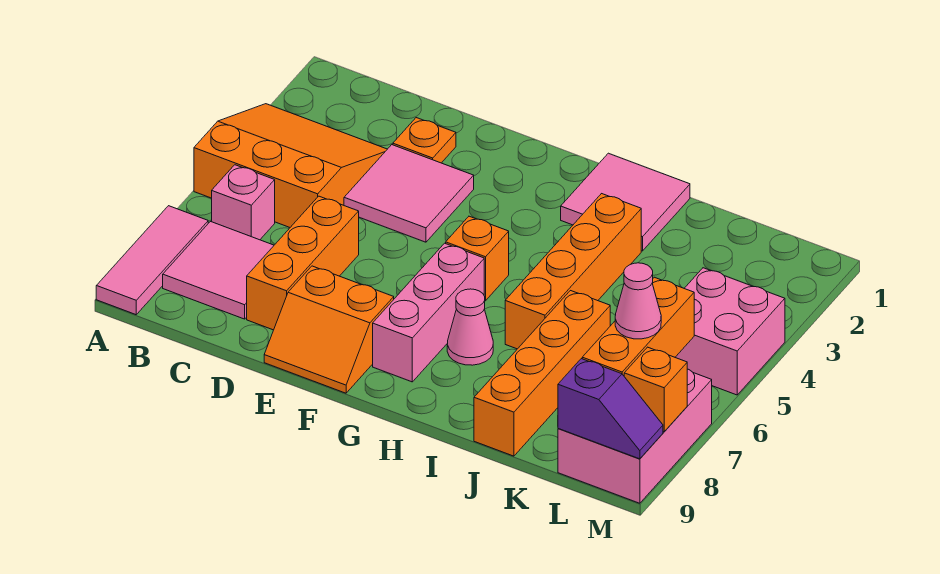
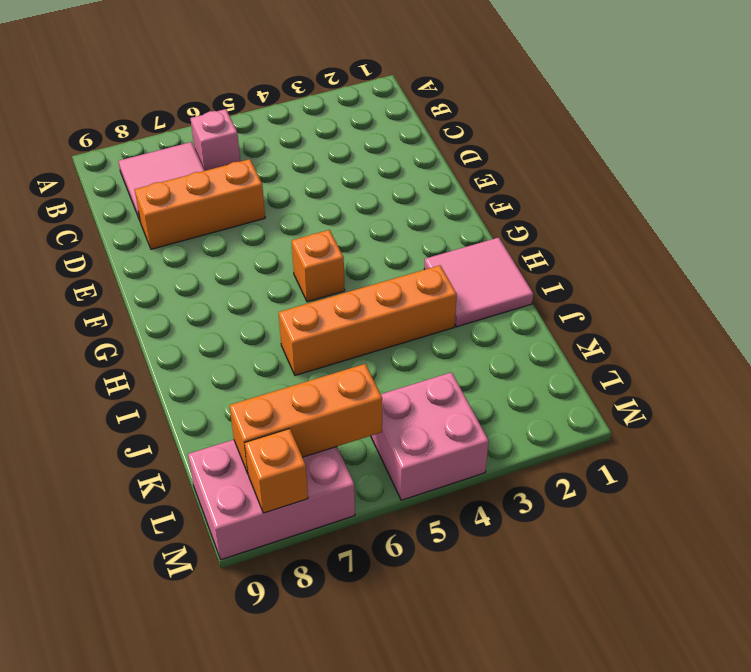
none -> orange slope A3:C5 level 1 top 5
none -> pink tile A7:A9 level 1
none -> orange plate D2 level 1

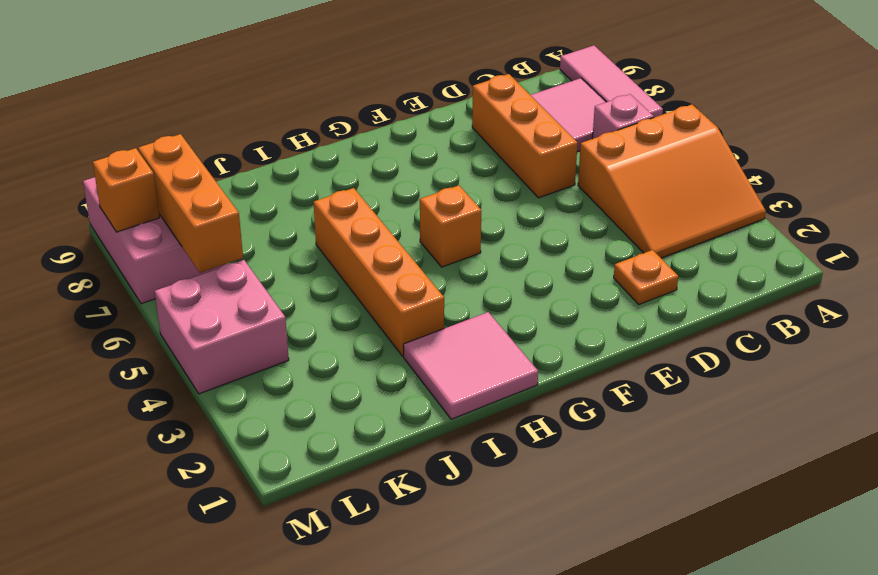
none -> pink tile D3:E4 level 1
none -> orange slope E8:F9 level 1 top 8
none -> pink brick G6:G8 level 1

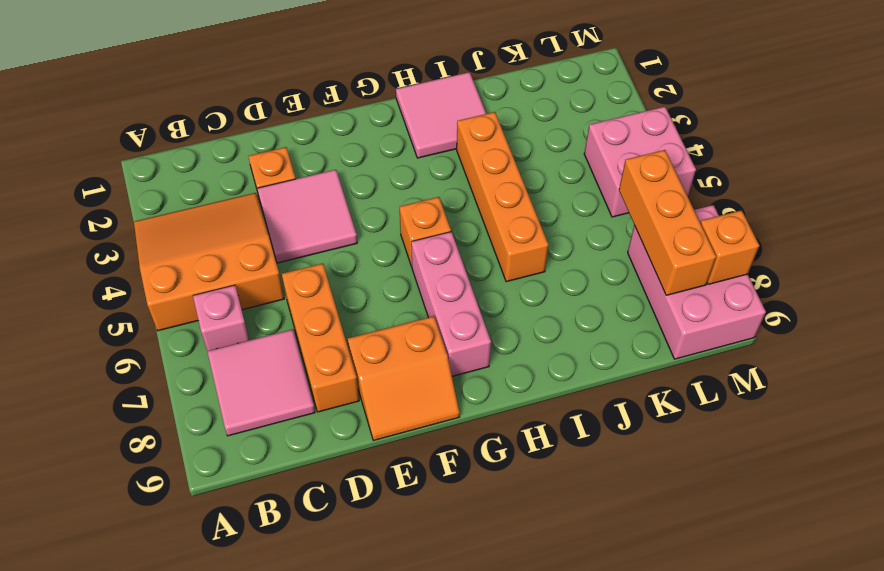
none -> pink tile A7:A9 level 1
none -> pink cone H7 level 1
none -> orange brick J6:J9 level 1

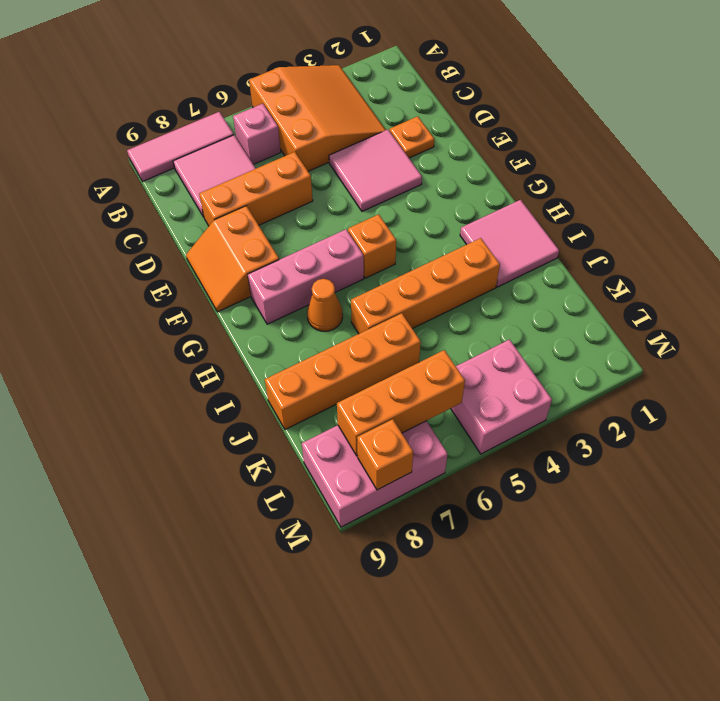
orange cone H7 level 1 -> pink cone H7 level 1
none -> purple slope L9:M9 level 2 top L
none -> pink cone L7 level 3

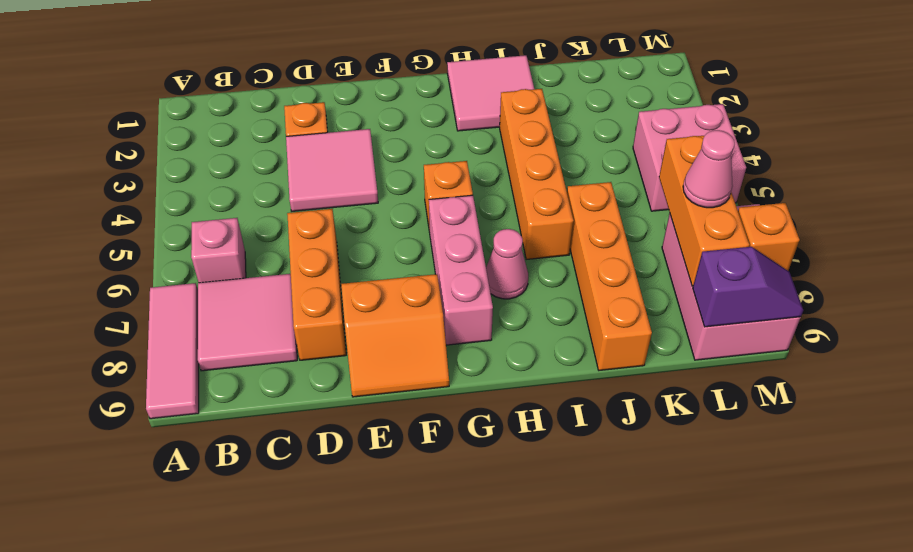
none -> orange slope A3:C5 level 1 top 5

